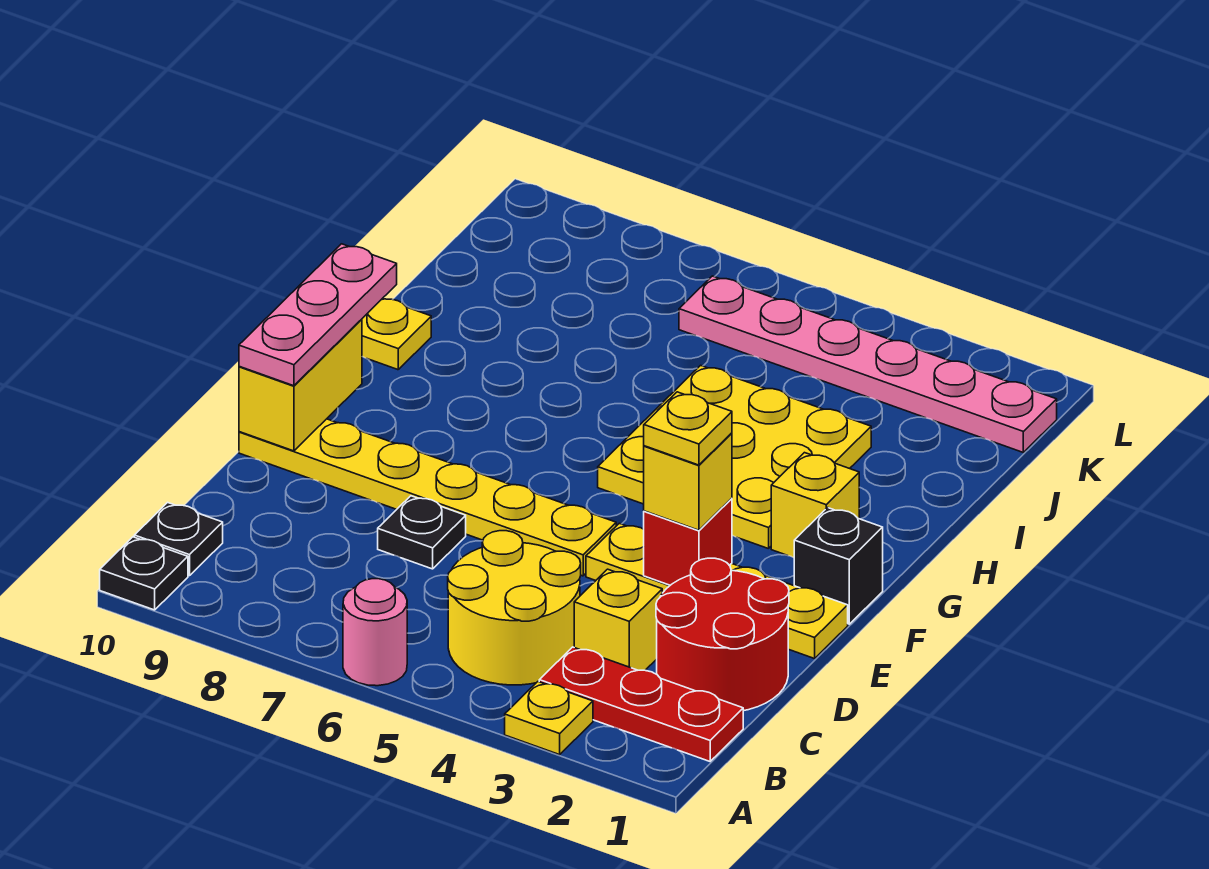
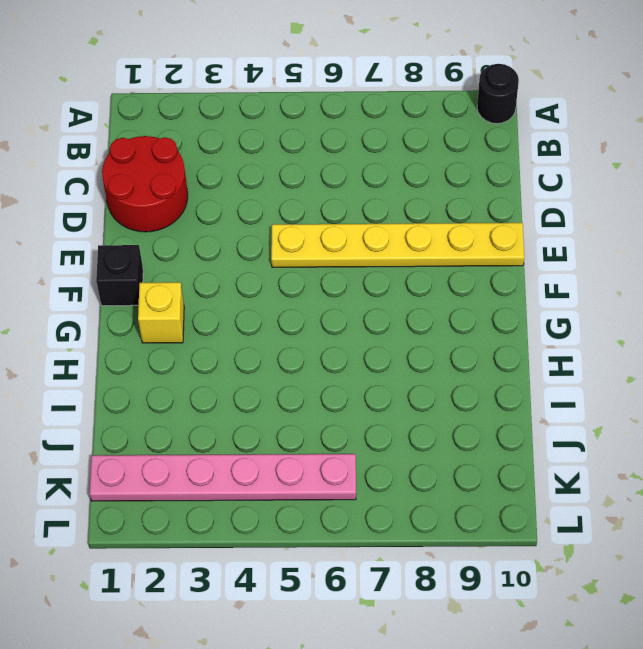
black round brick A10 level 1 -> black plate A10 level 1
none -> yellow plate A3 level 1
none -> pink round brick A6 level 1
none -> red plate B1:B3 level 1

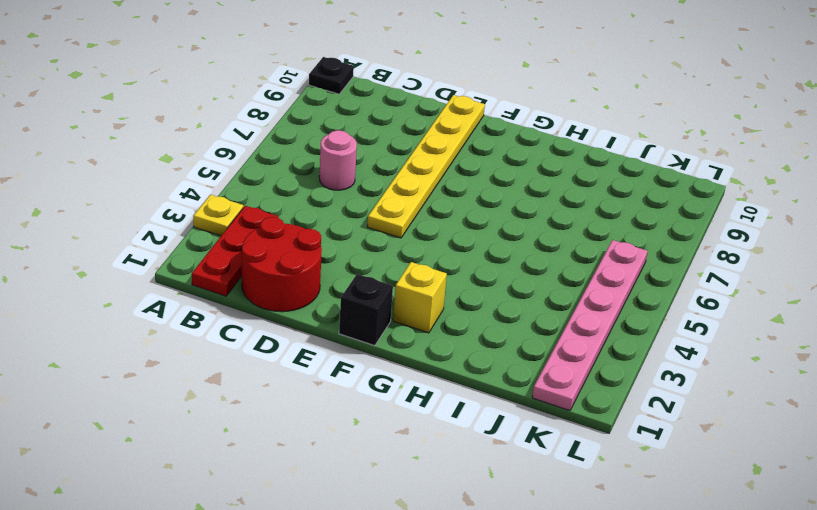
pink round brick C6 level 1 -> pink round brick A6 level 1
none -> yellow round brick B4:C5 level 1
none -> black plate B10 level 1
none -> yellow brick C3 level 1

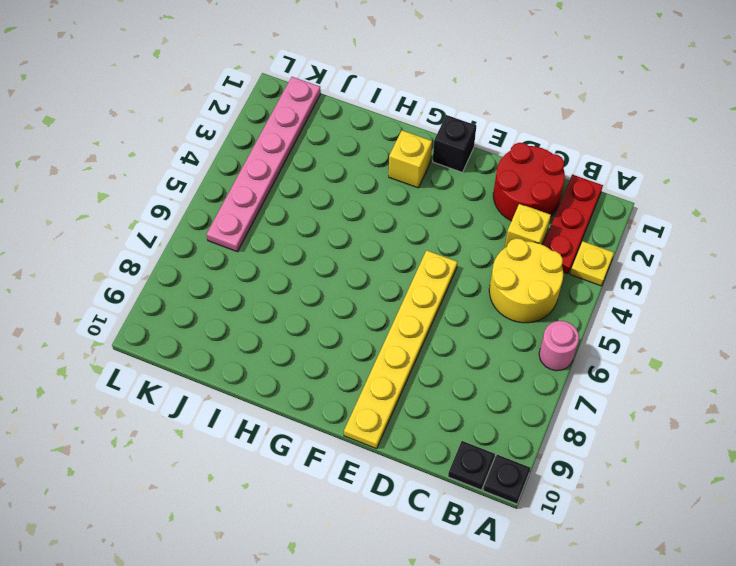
none -> black plate D7 level 1
none -> yellow plate E1:E4 level 1
none -> yellow plate G3:I5 level 1

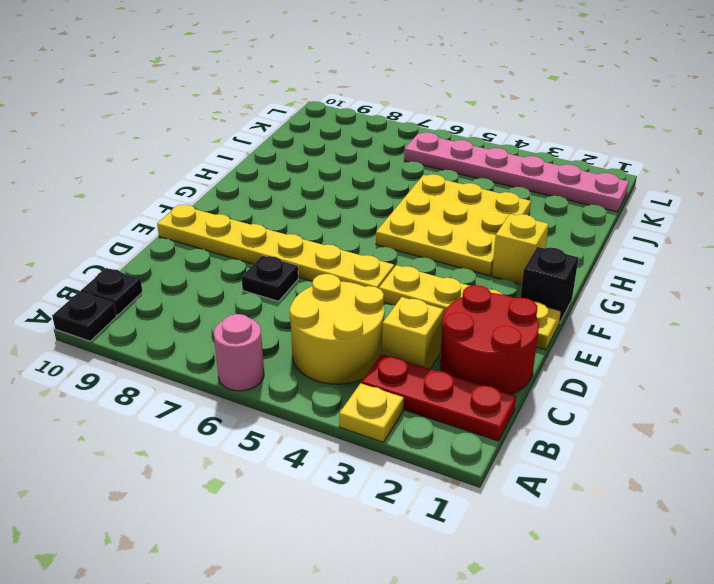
none -> yellow plate H10 level 1
none -> red brick E3 level 2
none -> yellow brick E10:F10 level 2

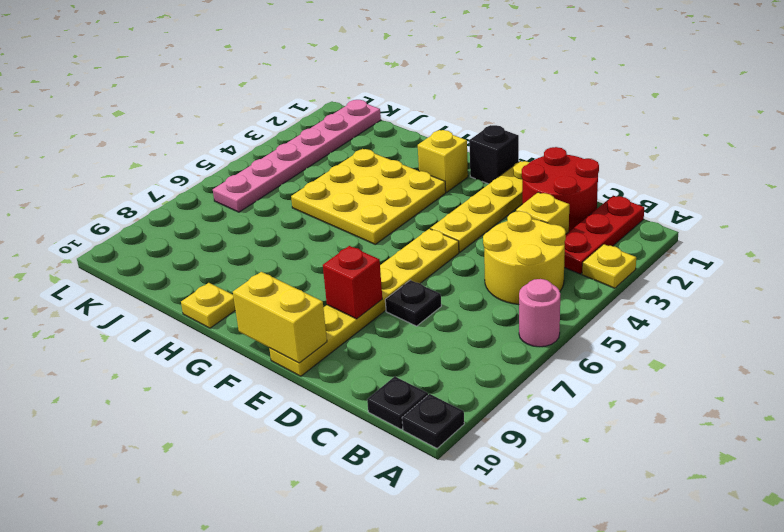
red brick E8 level 2 -> red brick E3 level 2
none -> yellow brick E3 level 3
none -> pink plate E10:G10 level 3
none -> yellow plate E3 level 4

